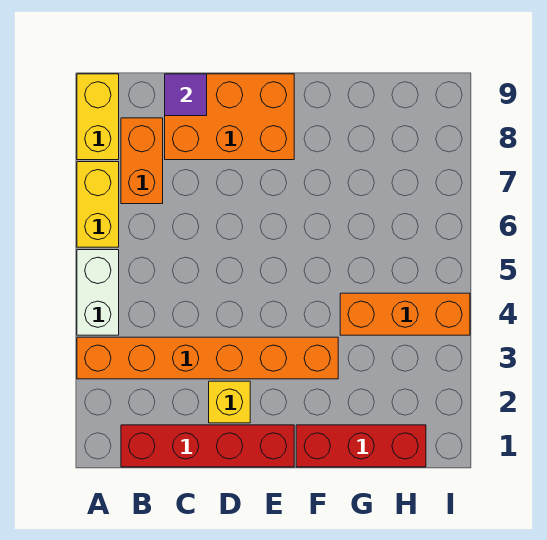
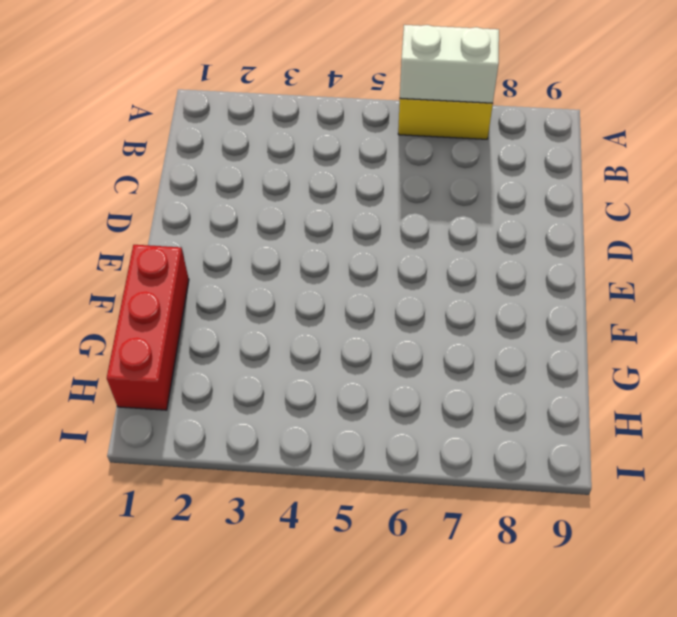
white brick A6:A7 level 2 -> white brick A4:A5 level 1
none -> orange brick A3:F3 level 1
none -> yellow brick A8:A9 level 1

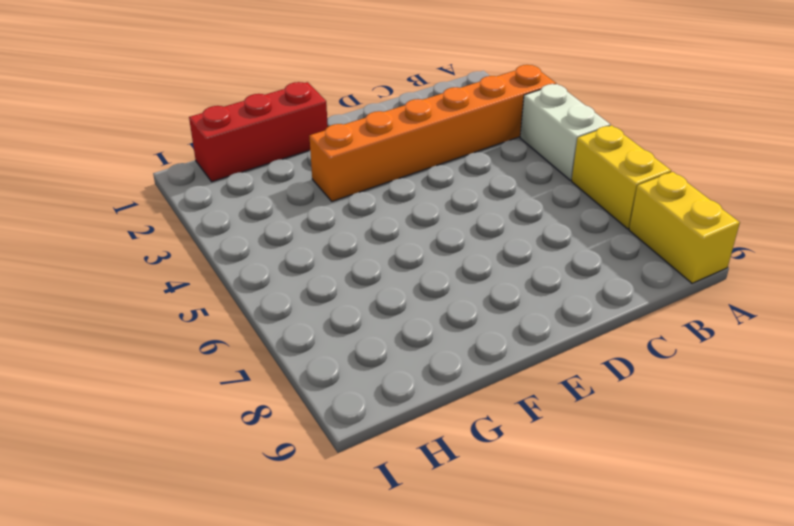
none -> red brick B1:E1 level 1
none -> orange brick B7:B8 level 1

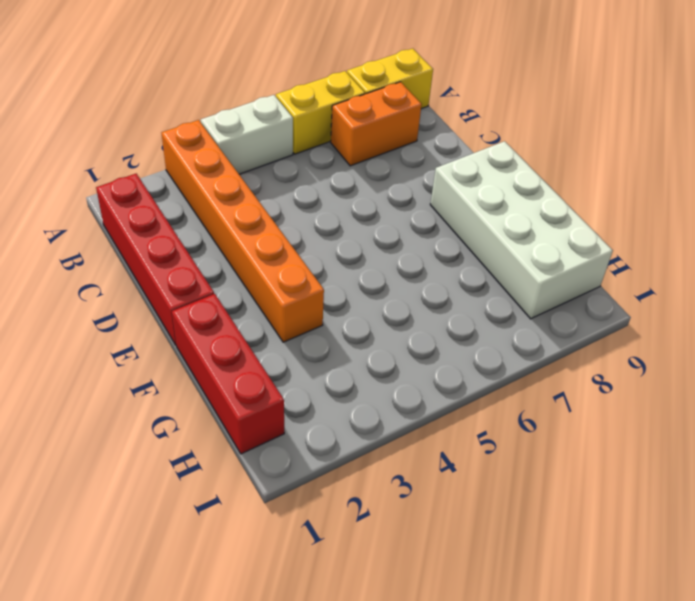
white brick E8:H9 level 1 -> orange brick C8:E9 level 1
none -> yellow brick D2 level 1
none -> orange brick G4:I4 level 1

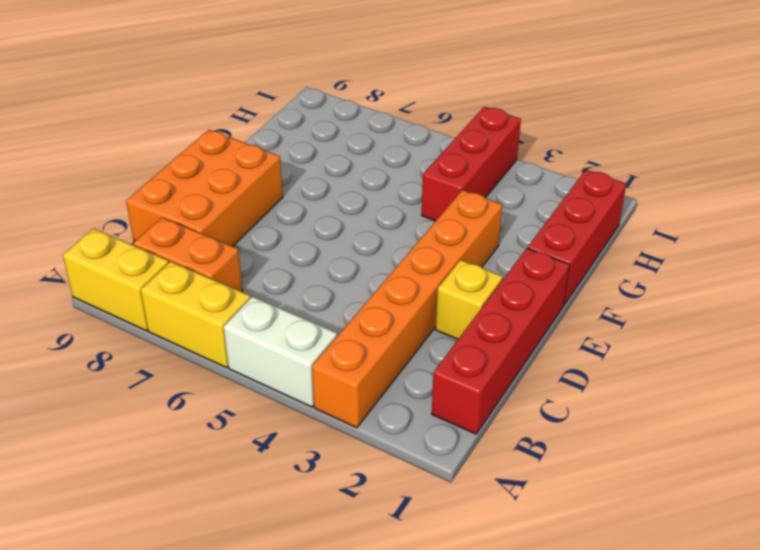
red brick G4:I4 level 1 -> orange brick G4:I4 level 1
none -> purple tile C9 level 2

